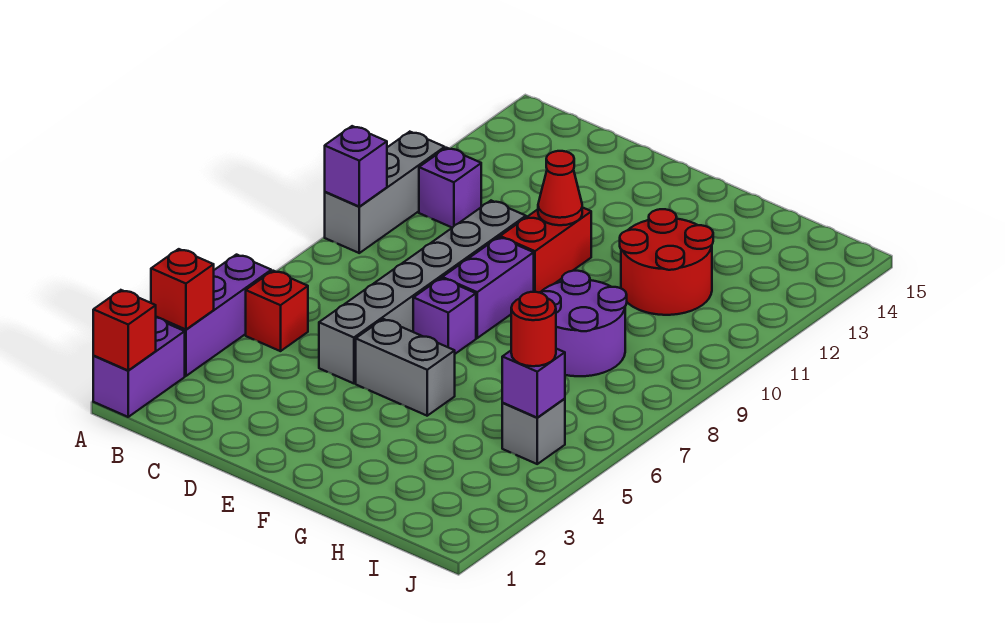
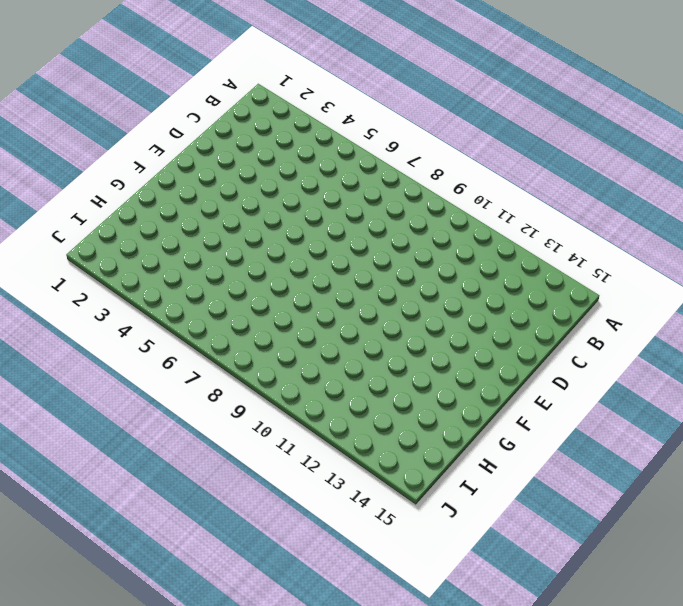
none -> purple brick A1:A2 level 1
none -> purple brick A3:A5 level 1
none -> grey brick A9:A11 level 1

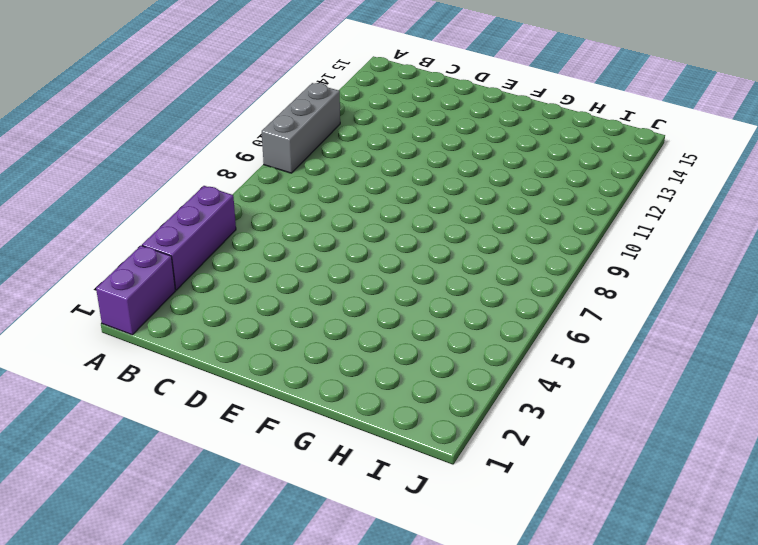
none -> red brick B5 level 1
none -> purple brick B11 level 1
none -> grey brick D5:D10 level 1

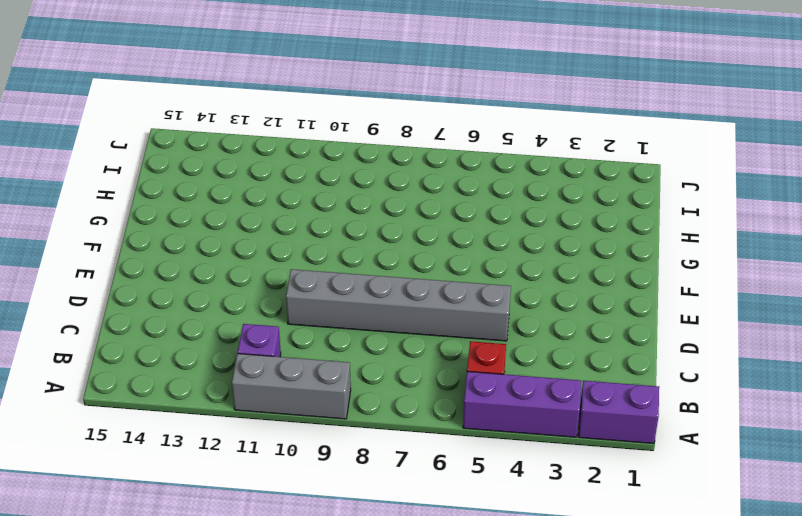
none -> grey brick E5:F5 level 1
none -> purple brick E7 level 1
none -> purple brick E8:E9 level 1

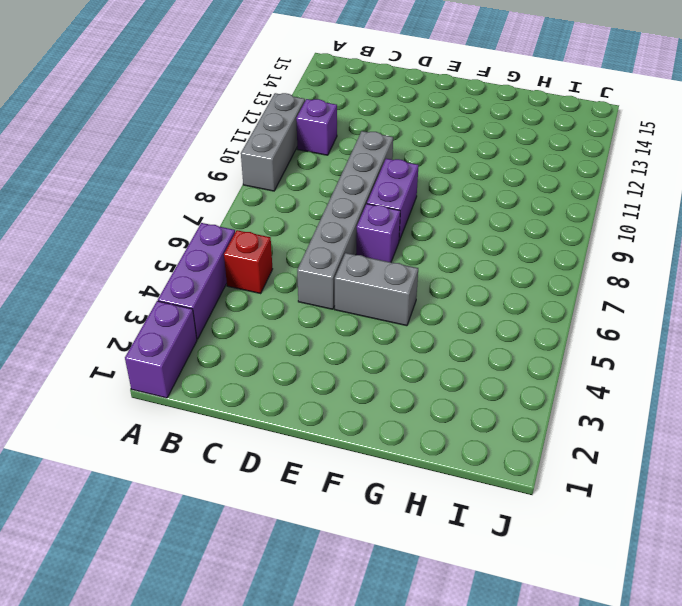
none -> red brick E10:E11 level 1
none -> purple round brick G8:H9 level 1
none -> red round brick G11:H12 level 1

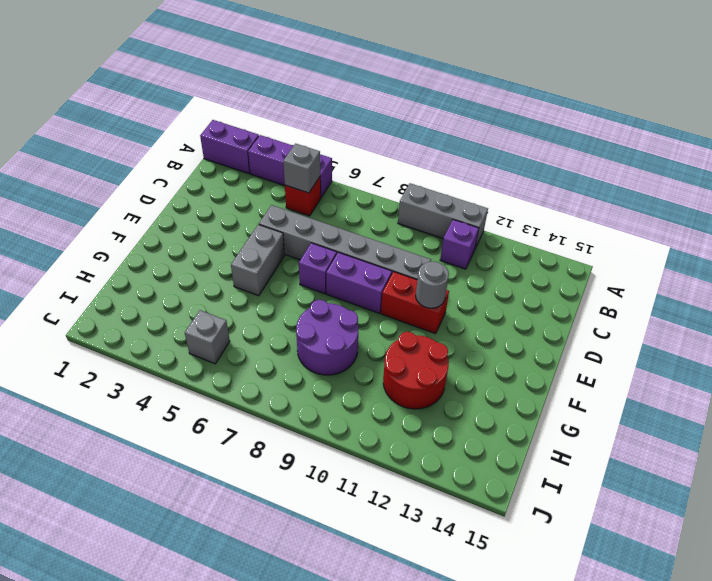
grey brick B5 level 2 -> none
grey round brick E11 level 2 -> red cone E11 level 2
none -> red brick A1 level 2
none -> red brick A3 level 2
none -> purple brick A9 level 2

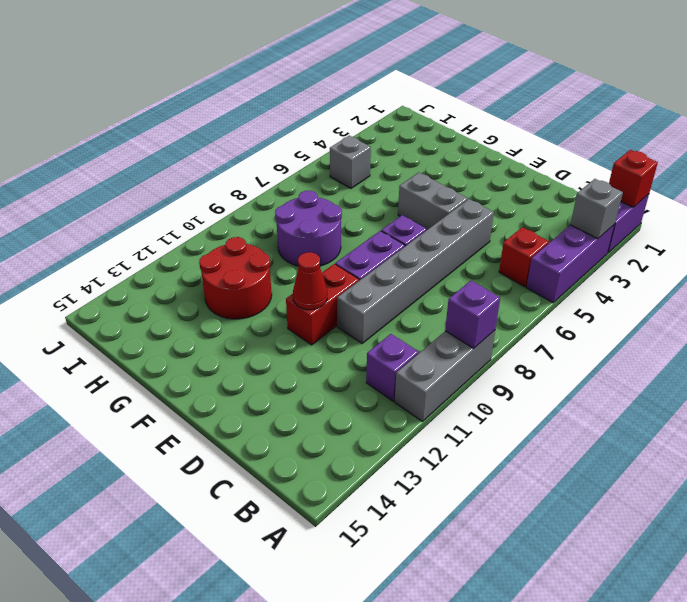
grey brick A3 level 2 -> red brick A3 level 2
none -> purple brick I5 level 2
none -> red round brick I5 level 3

